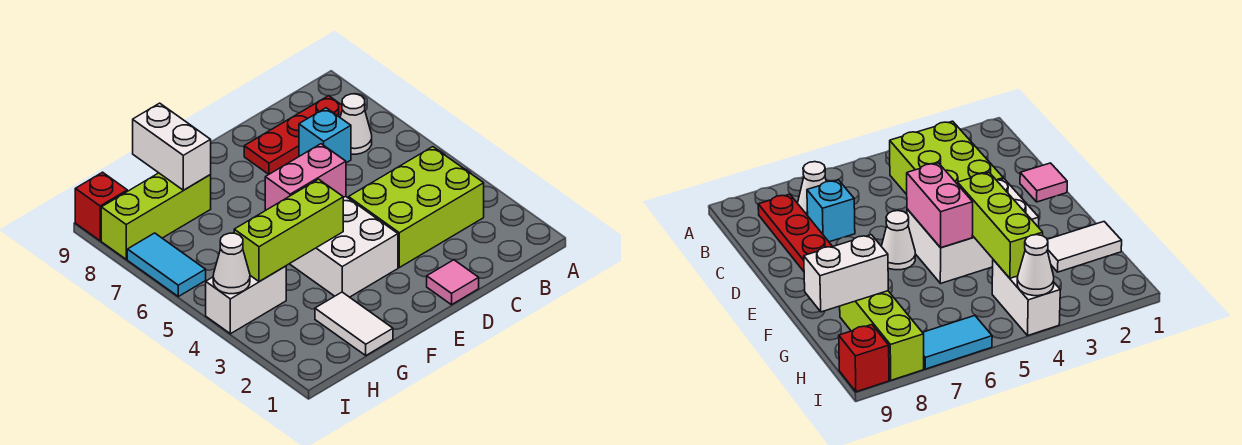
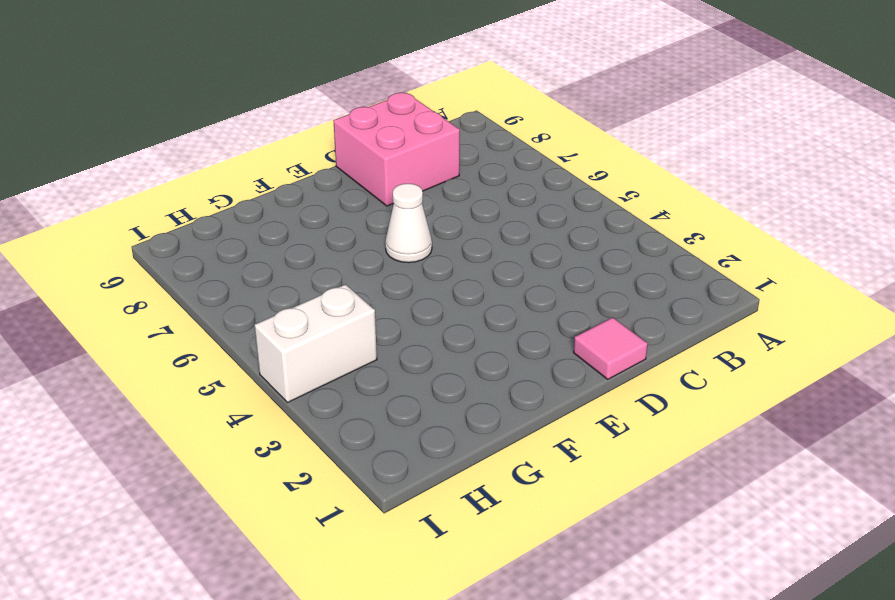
pink brick C8:D9 level 1 -> red plate B8:D8 level 1
none -> lime brick B3:D4 level 1
none -> white cone B7 level 1
none -> cyan brick C7 level 1

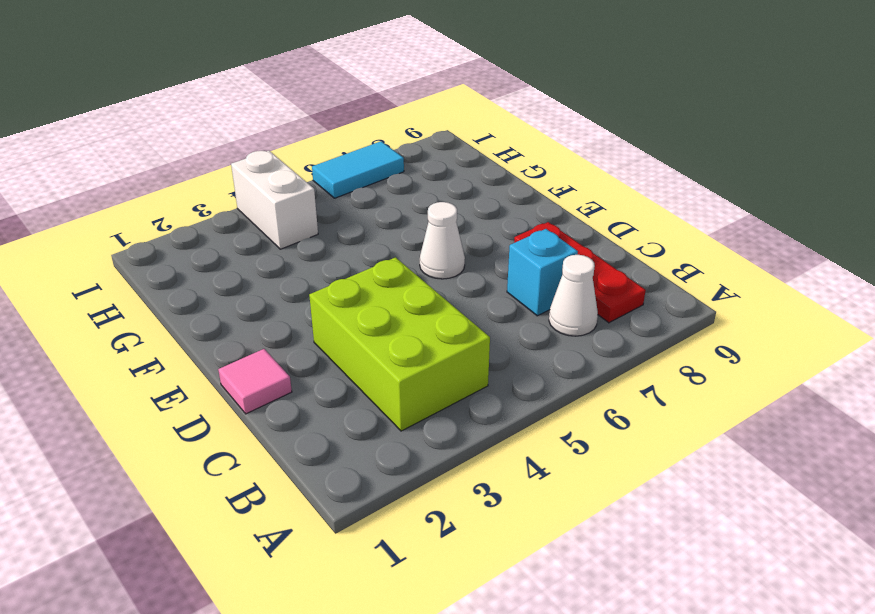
none -> white brick E3:F5 level 1
none -> white tile G1:G2 level 1
none -> lime brick G8:I8 level 1

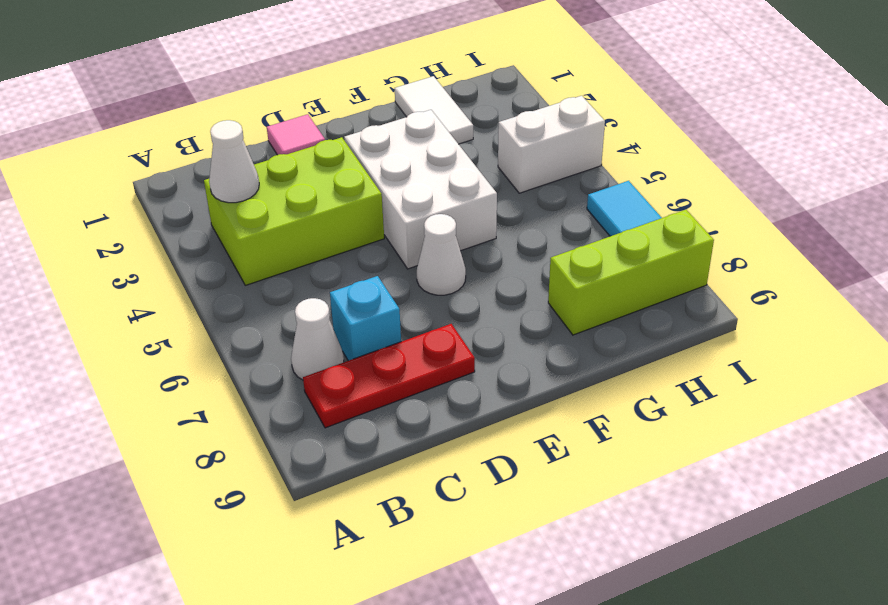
white cone B3 level 2 -> white cone I4 level 2
none -> red brick I9 level 1
none -> pink brick E5:F5 level 2
none -> lime brick F4:H4 level 2

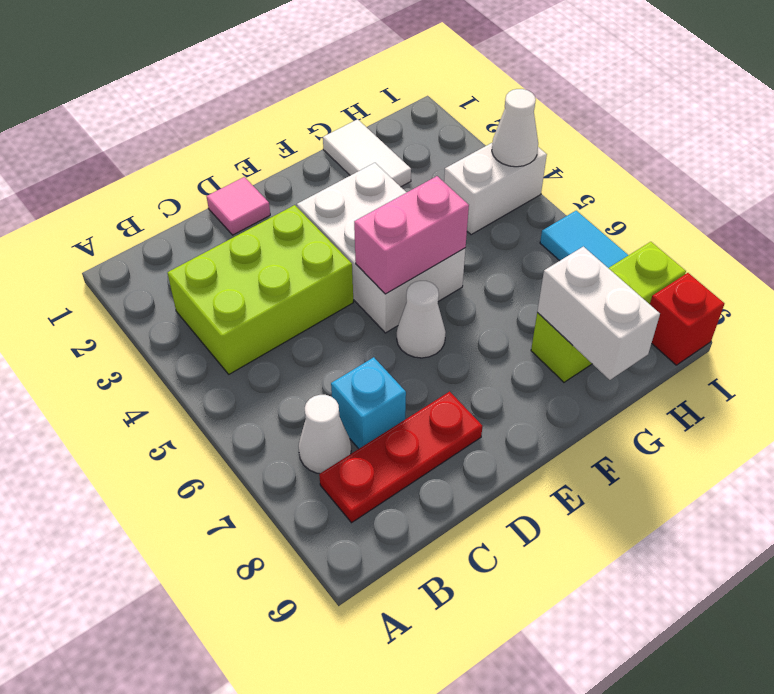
none -> lime brick F4:H4 level 2

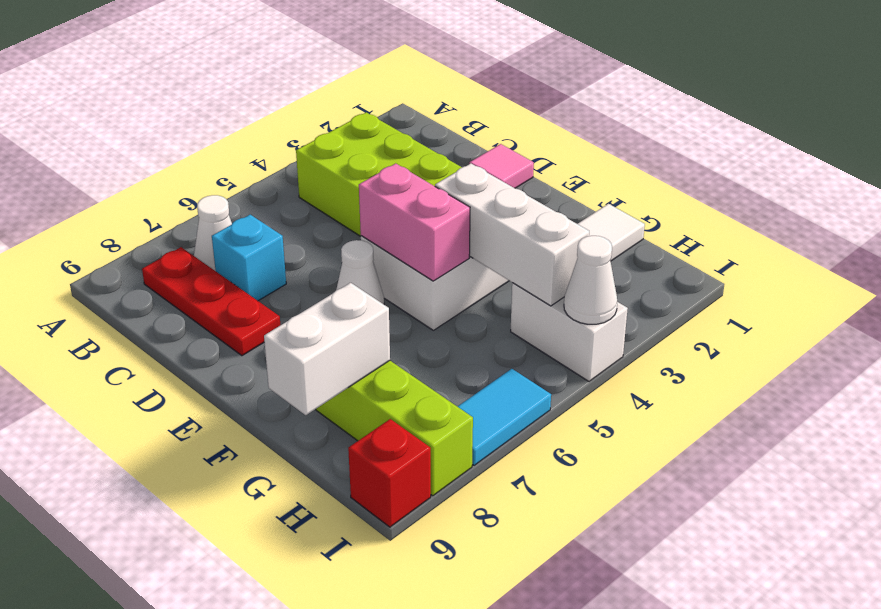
white brick F4:H4 level 2 -> lime brick F4:H4 level 2

